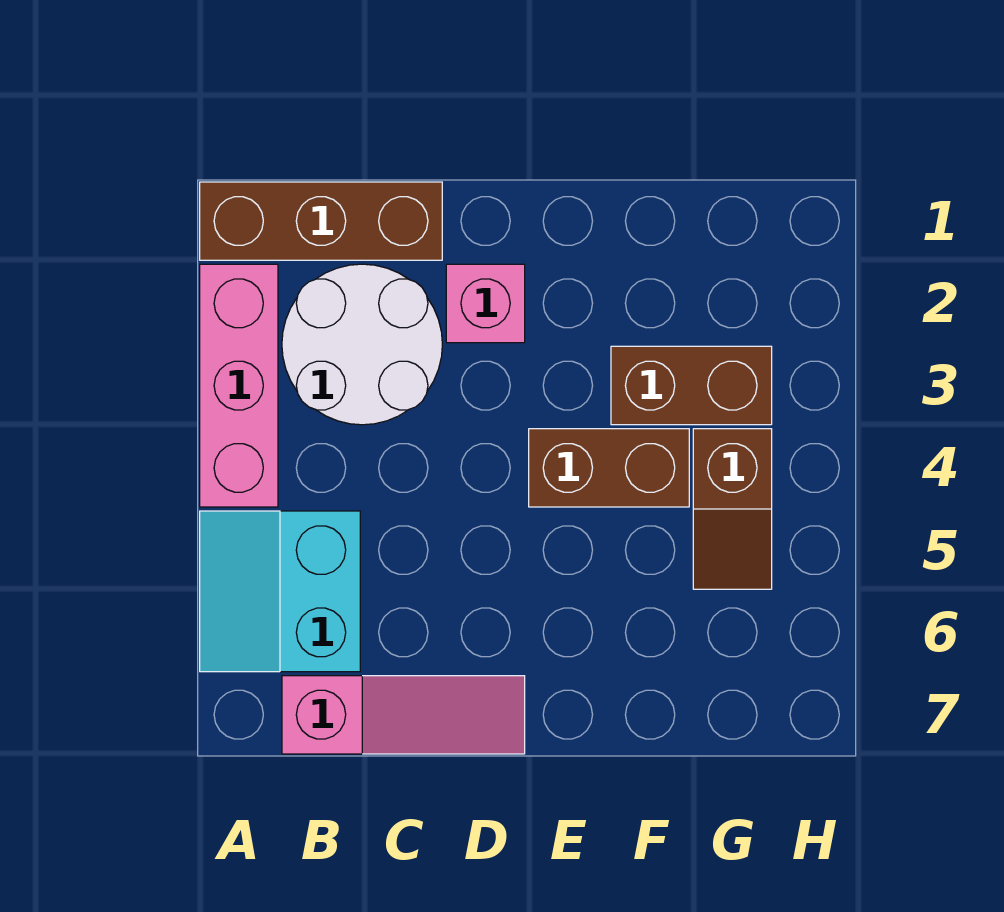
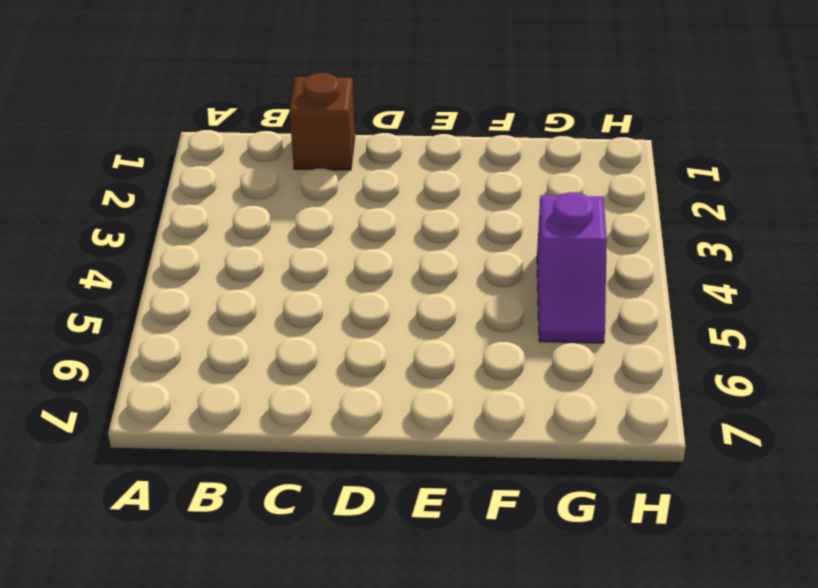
brown brick C1 level 1 -> brown brick A1:C1 level 1
purple slope G4:G5 level 1 top 4 -> brown slope G4:G5 level 1 top 4
none -> pink brick A2:A4 level 1
none -> cyan slope A5:B6 level 1 top B

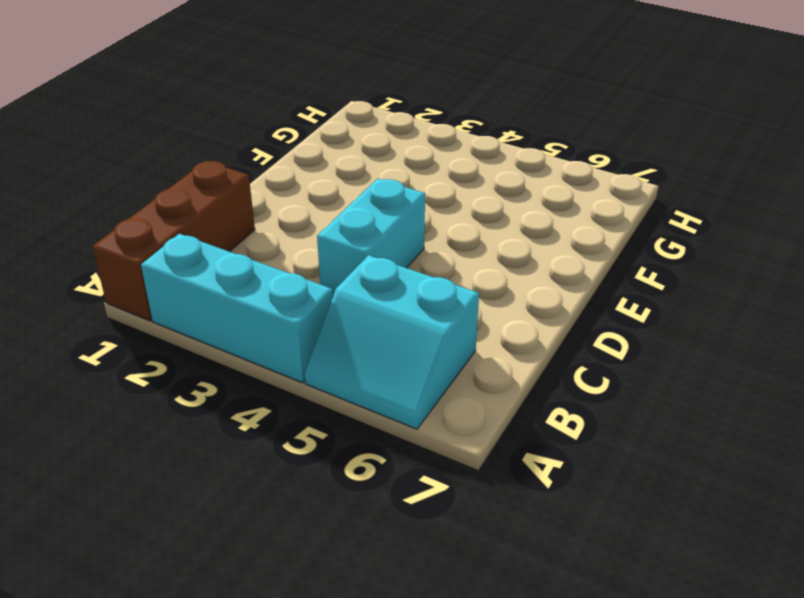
cyan brick A2:A4 level 1 -> pink brick A2:A4 level 1
cyan brick C4:D4 level 1 -> none
none -> white round brick B2:C3 level 1
none -> pink slope B7:D7 level 1 top B

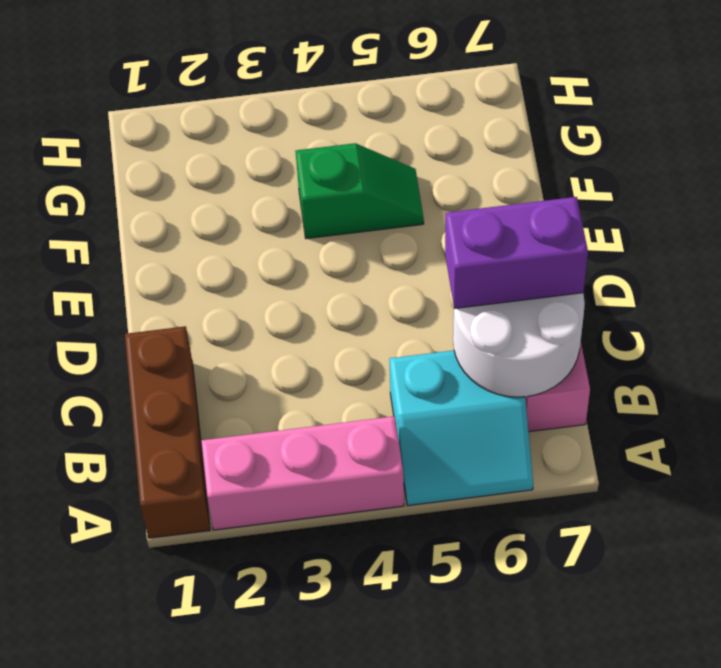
white round brick B6:C7 level 2 -> white round brick B2:C3 level 1
purple brick C6:C7 level 3 -> none
green slope F4:F5 level 1 top 4 -> brown brick E4:F4 level 1
none -> pink brick D2 level 1
none -> brown brick F3:G3 level 1

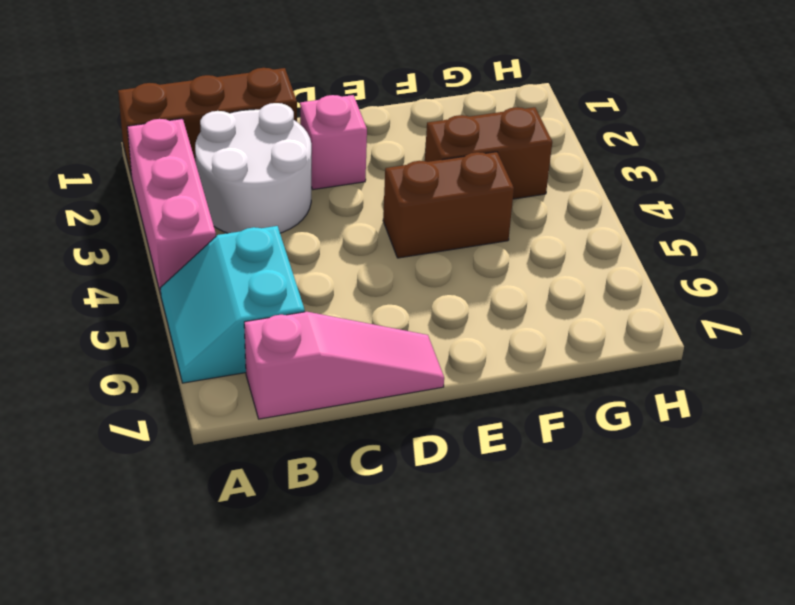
none -> brown slope G4:G5 level 1 top 4

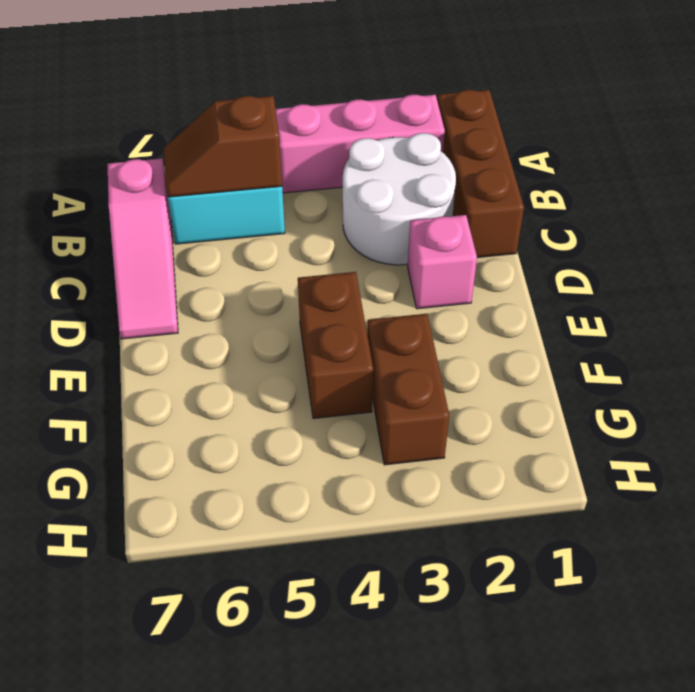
brown slope B5:B6 level 2 top 5 -> brown slope G4:G5 level 1 top 4

